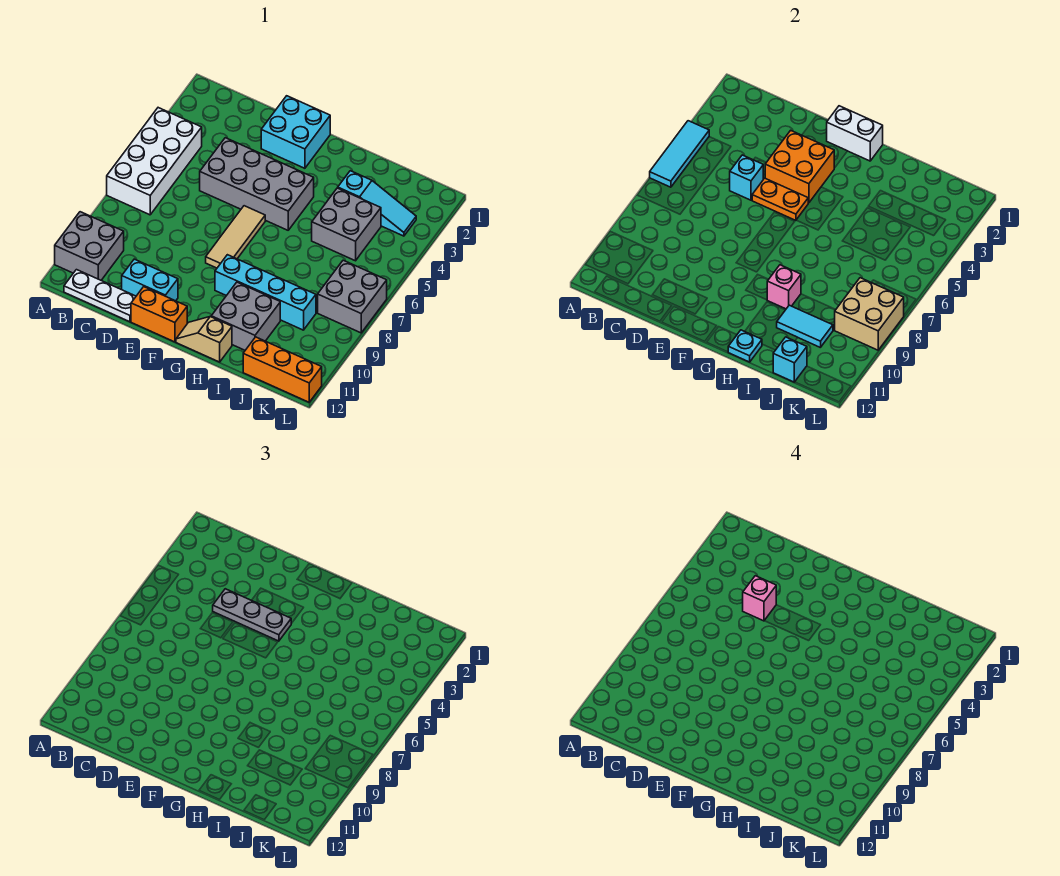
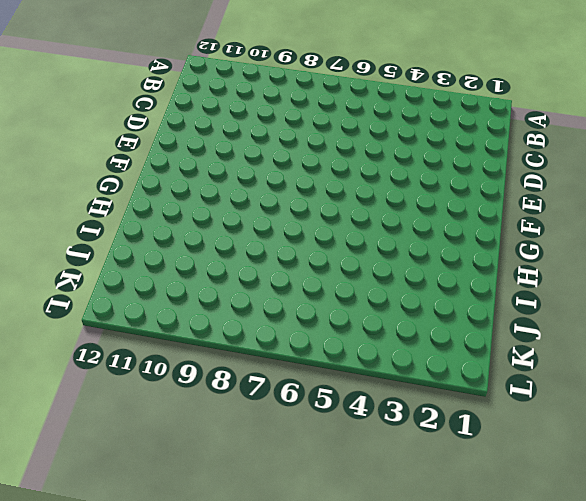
none -> white brick A4:B7 level 1
none -> grey brick A10:B11 level 1
none -> white plate B12:D12 level 1

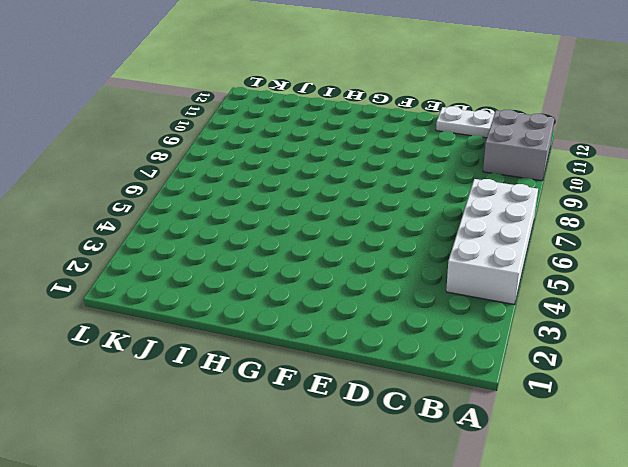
none -> grey brick D4:G5 level 1
none -> cyan brick D11:E11 level 1
none -> cyan brick E1:F2 level 1

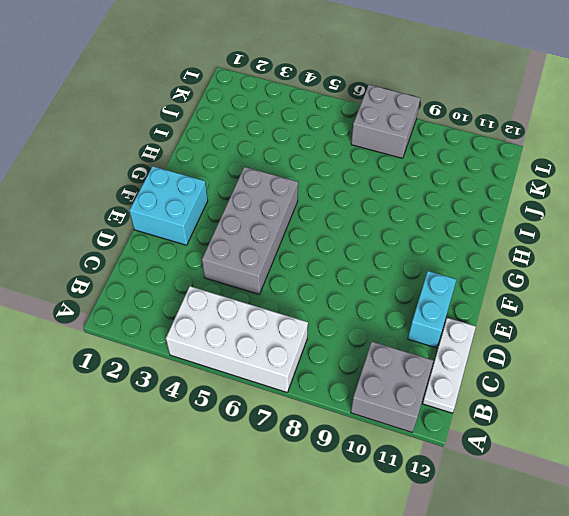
none -> orange brick E12:F12 level 1
none -> tan tile F6:F8 level 1
none -> cyan brick G9:J9 level 1

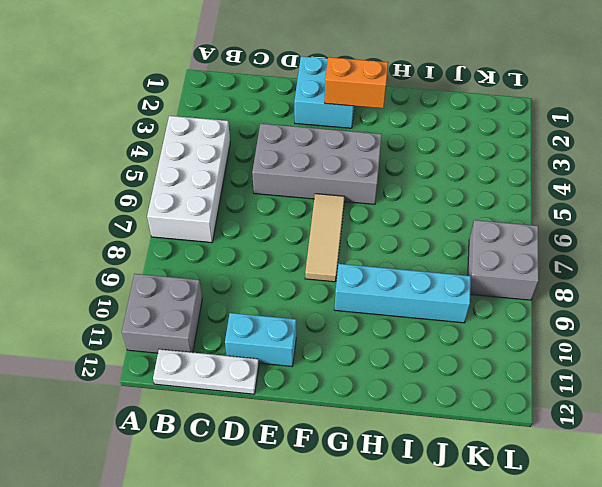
orange brick F2:G2 level 2 -> orange brick E12:F12 level 1
none -> tan slope G12:H12 level 1 top H
none -> grey brick H10:I11 level 1
none -> cyan slope I3:K3 level 1 top I

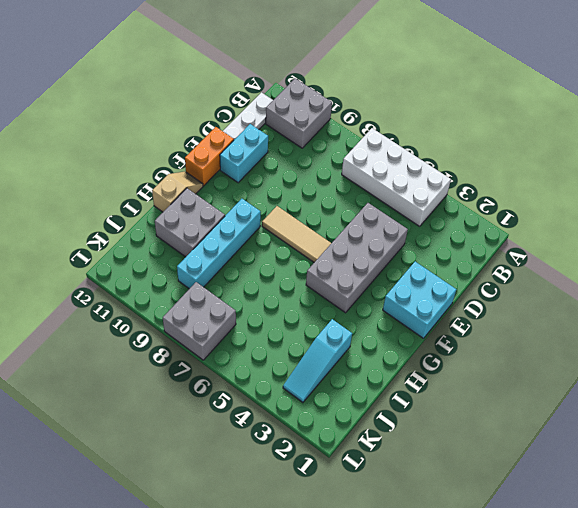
none -> grey brick I4:J5 level 1
none -> orange brick J12:L12 level 1
none -> cyan tile A4:A6 level 2

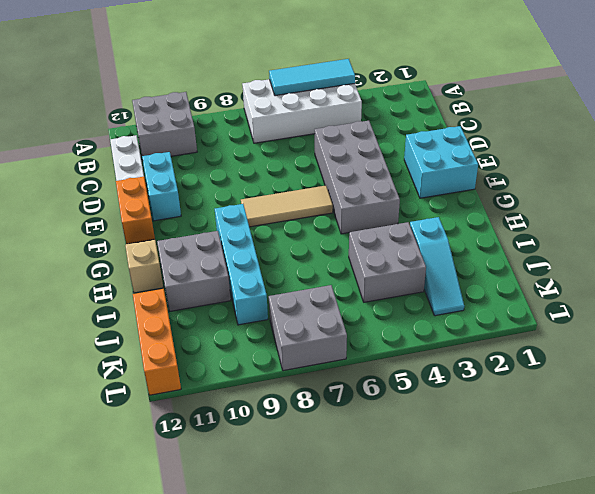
none -> cyan brick D5 level 2
none -> orange brick E3:F4 level 2
none -> orange plate E5:F5 level 2

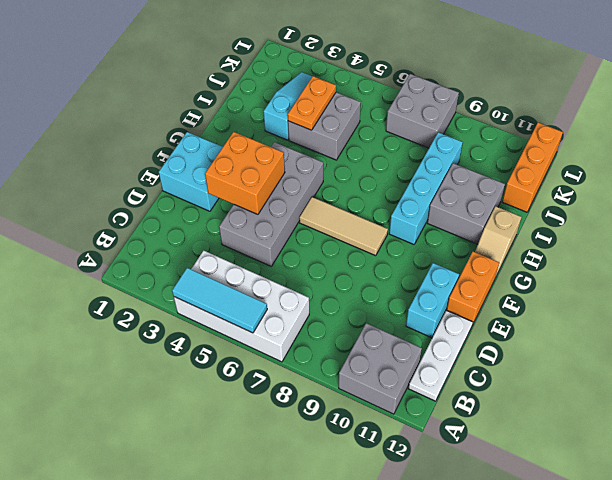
orange plate I4:J4 level 2 -> orange plate E5:F5 level 2
none -> cyan brick D5 level 2
none -> white brick F1:G1 level 2
none -> pink brick H9 level 2

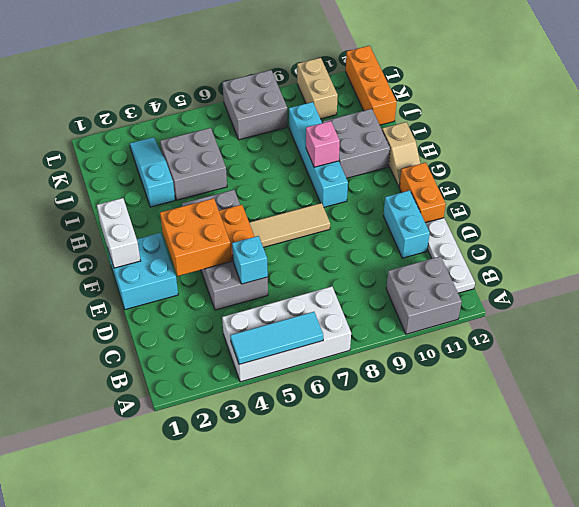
tan brick K10:L10 level 1 -> none
none -> cyan plate H12 level 2
none -> cyan tile I10:J10 level 2
none -> cyan brick J12 level 2

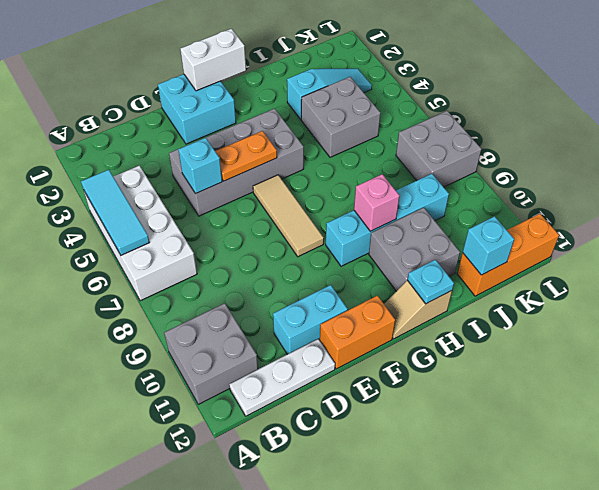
none -> orange brick E3:F4 level 2
none -> cyan tile I10:J10 level 2
none -> tan brick K8:L9 level 2

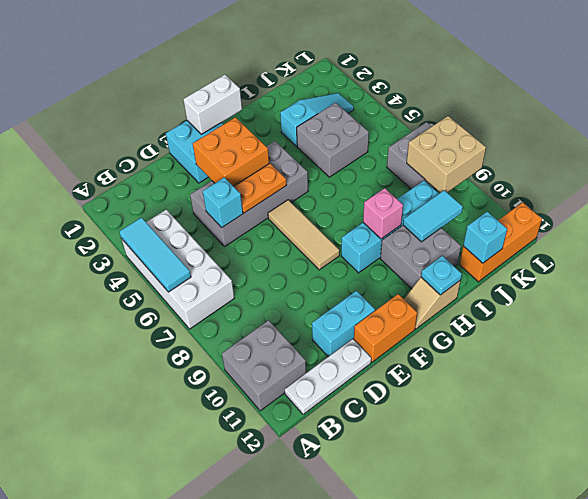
none -> grey plate D4:F4 level 3
none -> pink brick D4 level 4

